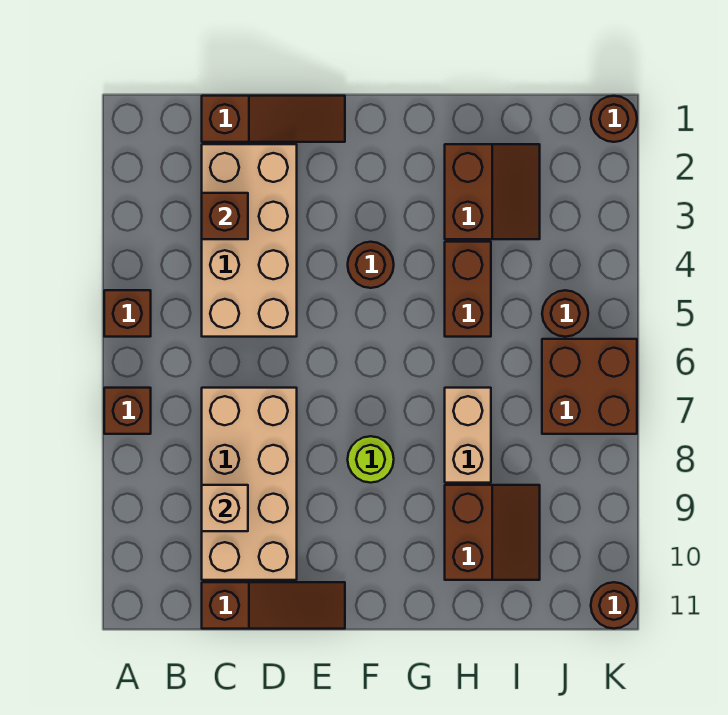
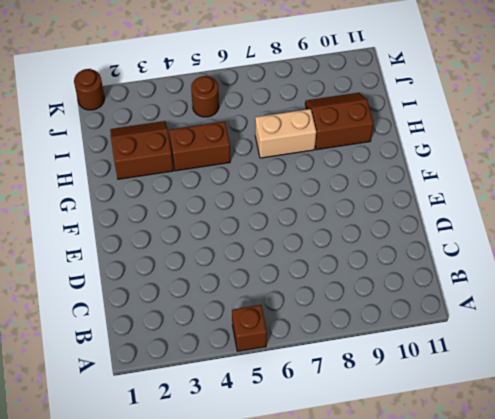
none -> brown brick A7 level 1
none -> brown slope C1:E1 level 1 top C
none -> tan brick C2:D5 level 1

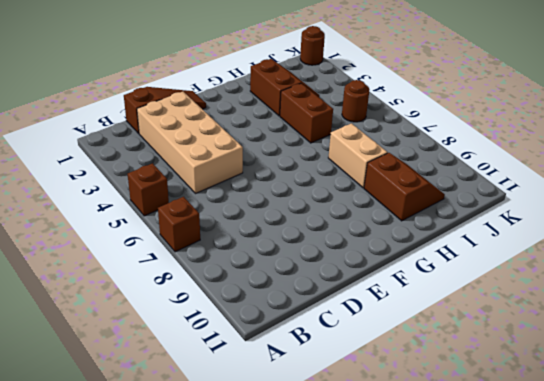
none -> tan brick C7:D10 level 1
none -> brown slope C11:E11 level 1 top C
none -> brown round brick F4 level 1

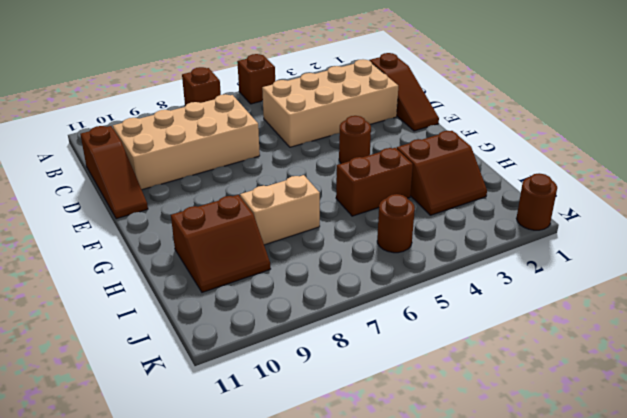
none -> lime round brick F8 level 1
none -> brown brick J6:K7 level 1
none -> brown round brick K11 level 1

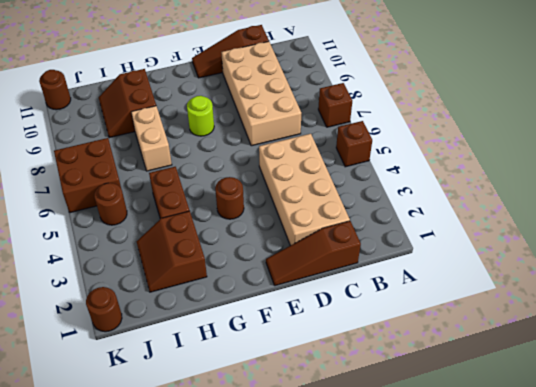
none -> brown brick C3 level 2
none -> tan brick C9 level 2

